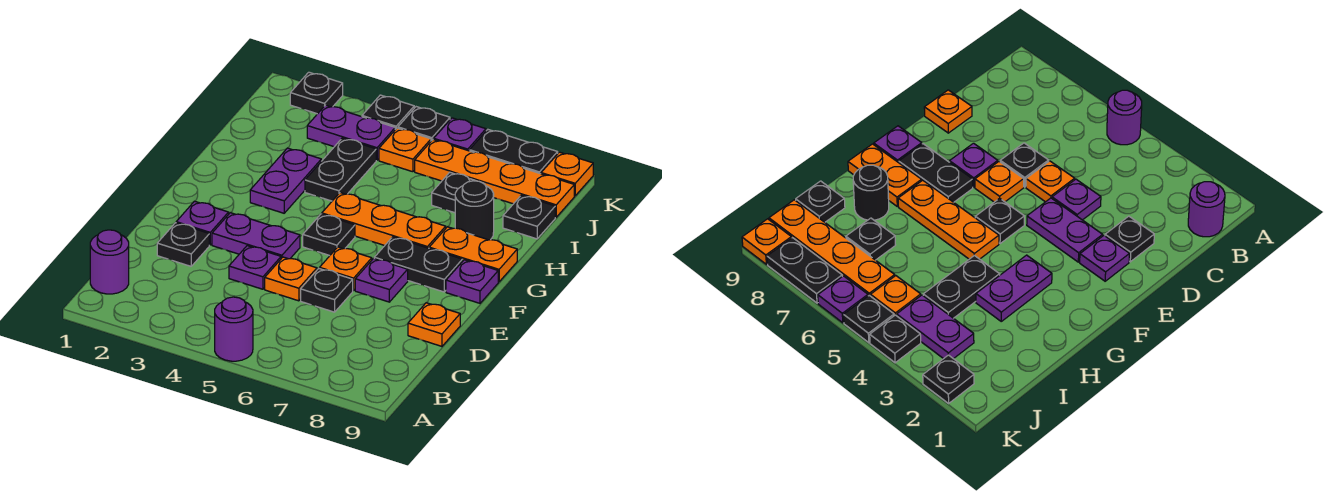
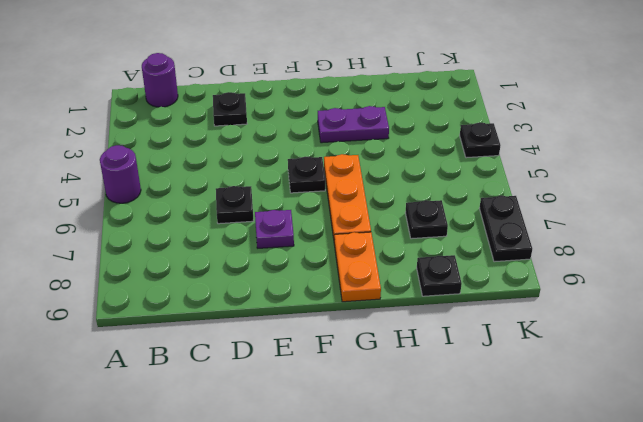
none -> purple plate D4 level 1
none -> orange plate D5 level 1
none -> orange plate D9 level 1
none -> purple plate E2 level 1

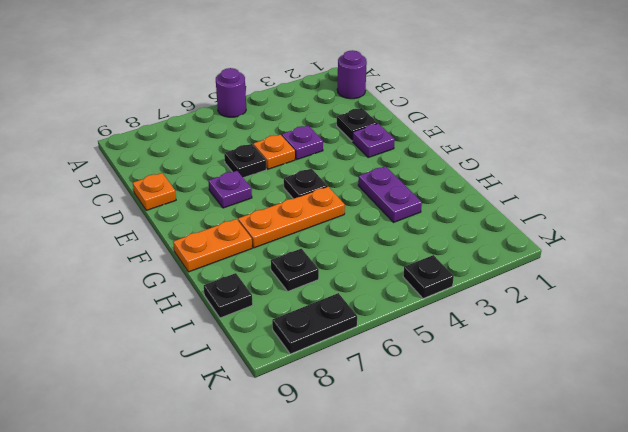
none -> purple plate E3:E4 level 1
none -> orange plate E6 level 1
none -> black plate F7:F8 level 1
none -> purple plate F9 level 1

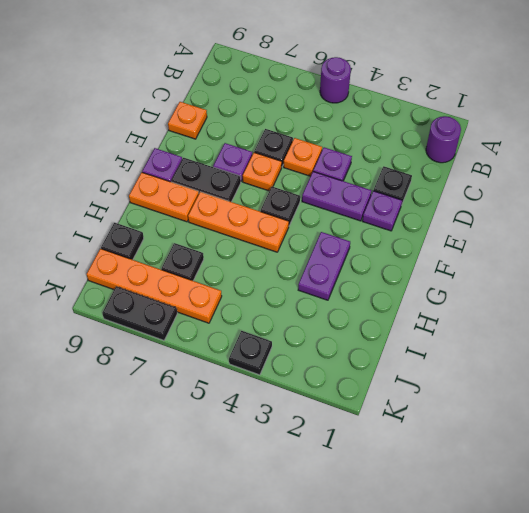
none -> black plate H4:I4 level 1
none -> black round brick H8 level 1
none -> purple plate J3:J4 level 1
none -> orange plate J5 level 1

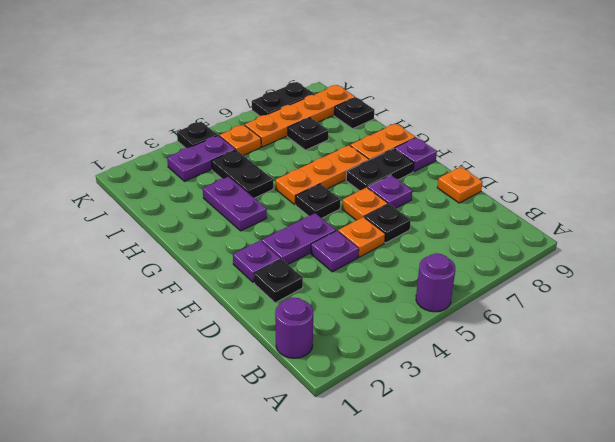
none -> black round brick H8 level 1
none -> black plate K2 level 1
none -> black plate K5 level 1
none -> purple plate K6 level 1

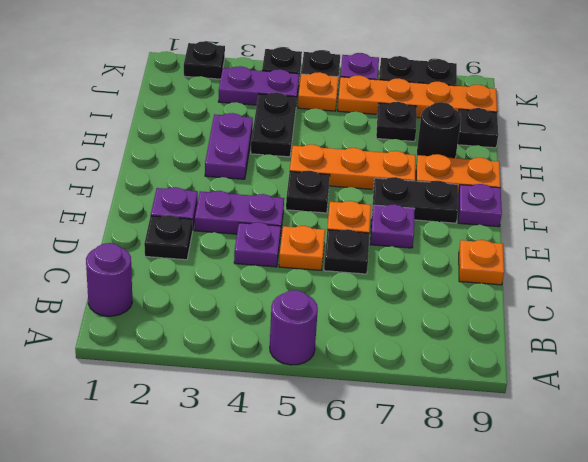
none -> orange plate K9 level 1

